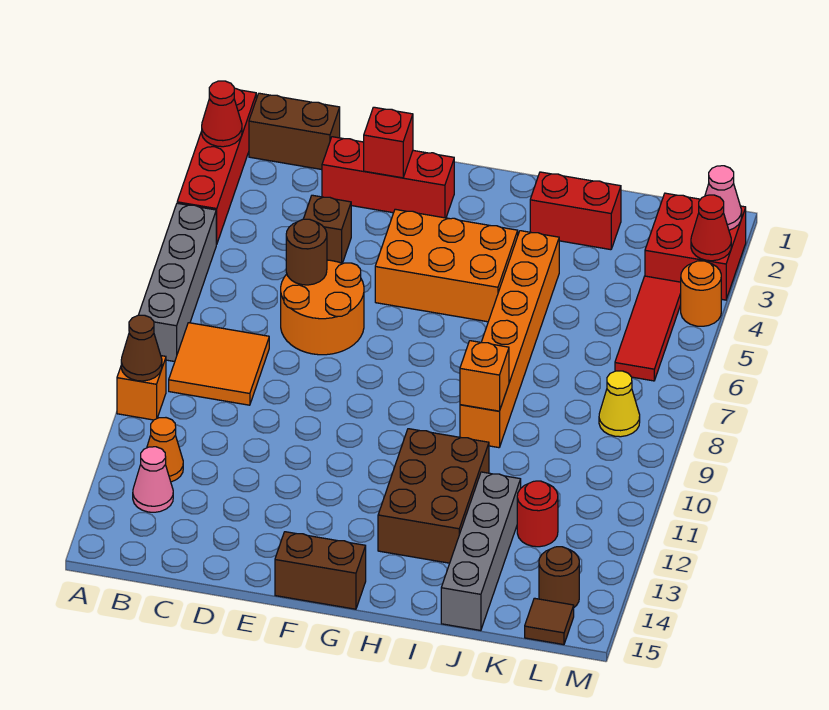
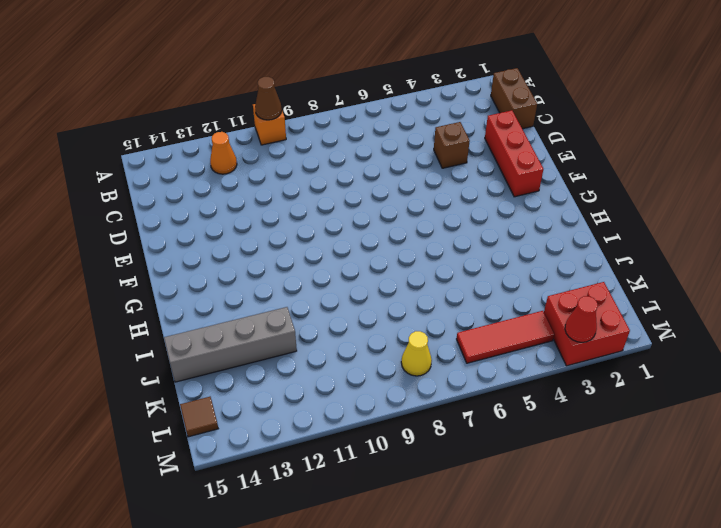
none -> red brick A1:A4 level 1
none -> grey brick A5:A8 level 1
none -> orange tile B8:C9 level 1
none -> pink cone B13 level 1

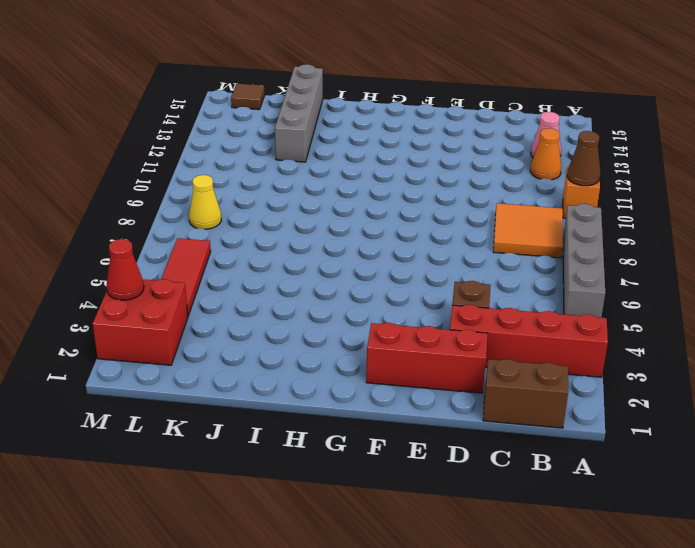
red brick A3:D3 level 1 -> red brick A1:A4 level 1
none -> orange round brick D6:E7 level 1
none -> orange brick F4:H5 level 1
none -> brown brick F15:G15 level 1
none -> brown brick H11:I13 level 1

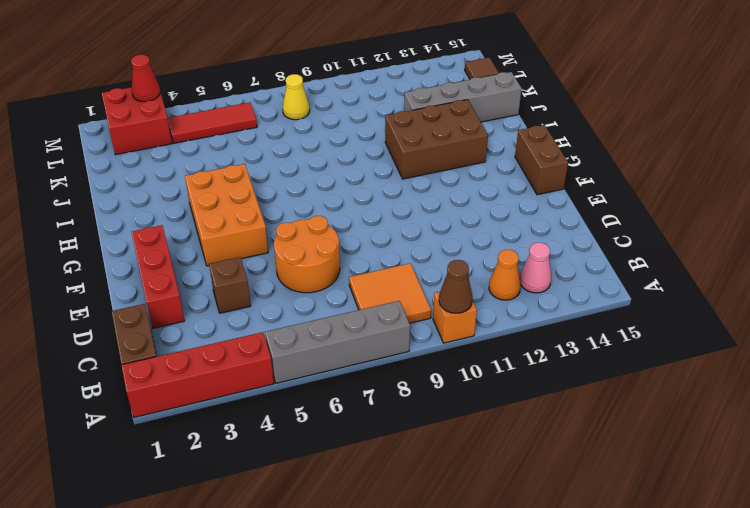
none -> red brick I2:J2 level 1
none -> orange brick I4:I9 level 1
none -> red round brick K12 level 1
none -> brown round brick L14 level 1

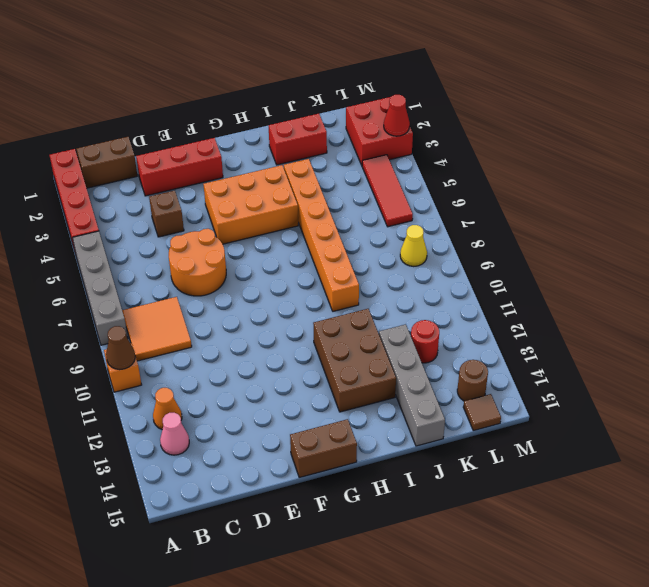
none -> orange round brick M4 level 1
none -> red cone A2 level 2
none -> brown round brick D6 level 2
none -> red brick E2 level 2

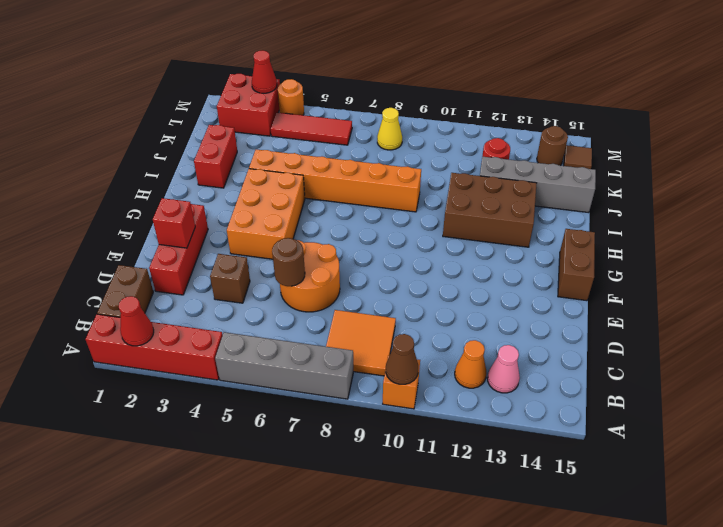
none -> orange brick I9 level 2
none -> pink cone M2 level 2

